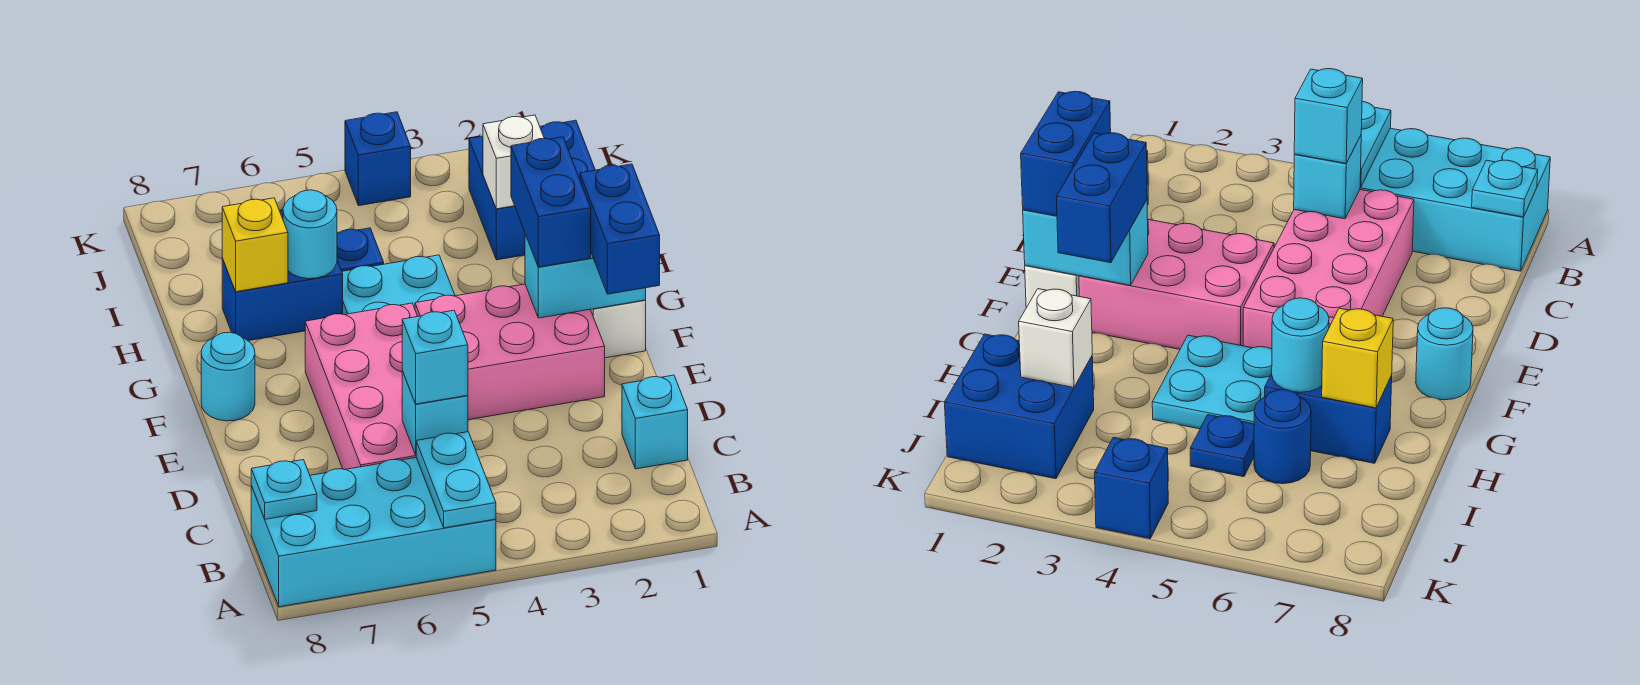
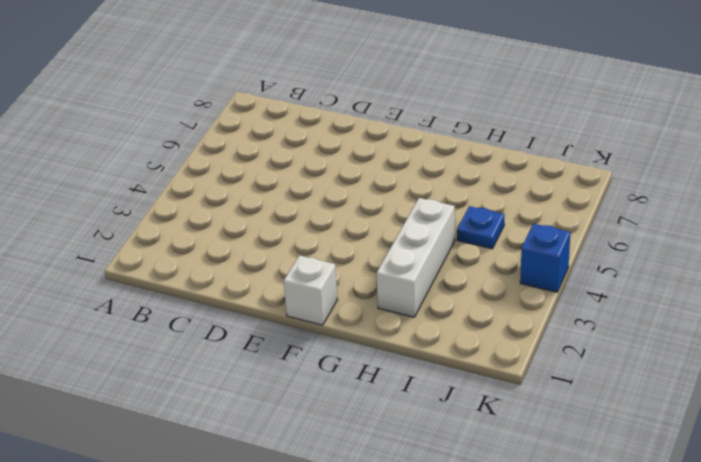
white brick H2:H4 level 1 -> cyan plate G4:H5 level 1
none -> cyan brick A5:B8 level 1
none -> cyan brick C1 level 1
none -> pink brick C5:F6 level 1

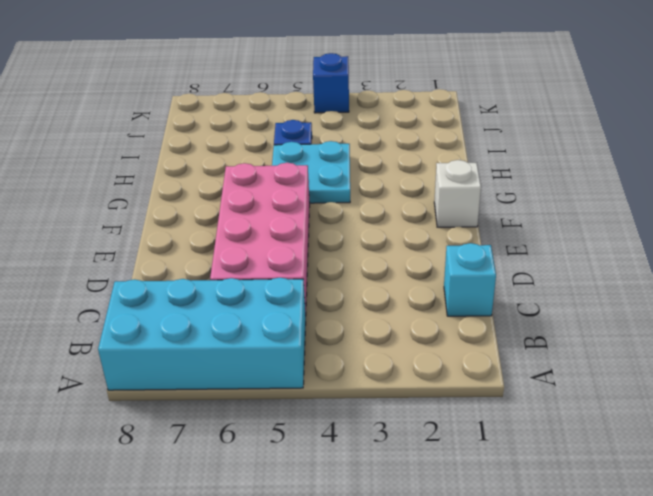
none -> pink brick E2:F4 level 1
none -> cyan round brick F8 level 1
none -> blue brick H6:H7 level 1

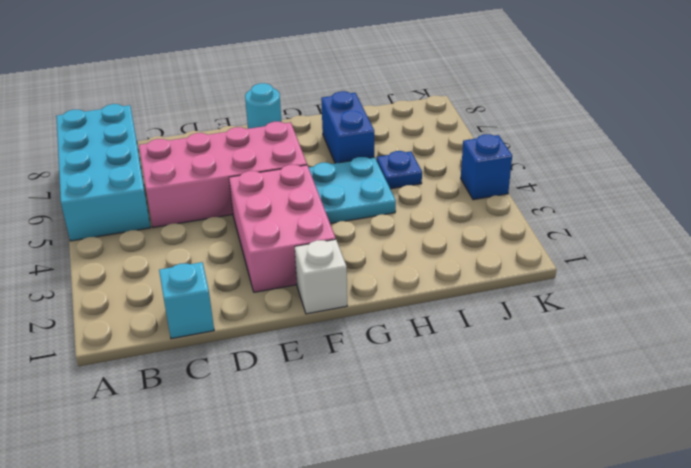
none -> blue brick I1:J2 level 1
none -> blue round brick I6 level 1
none -> cyan plate A5:B5 level 2

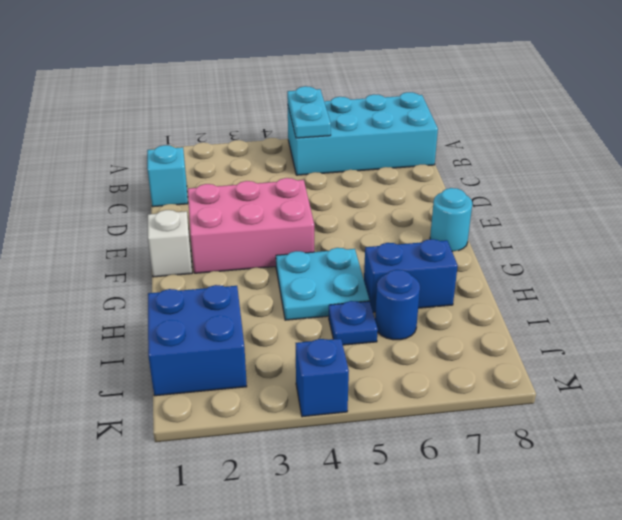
none -> pink brick C5:F6 level 1
none -> cyan plate B8 level 2
none -> cyan brick C5 level 2

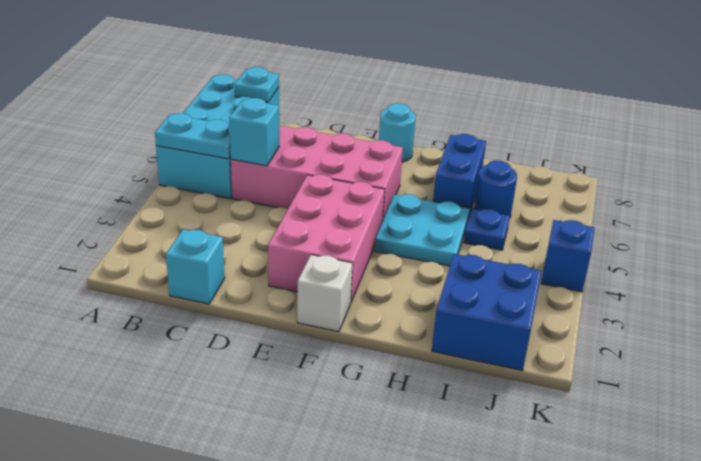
none -> cyan brick F1:F2 level 2
none -> cyan round brick H6 level 2
none -> yellow brick H7 level 2

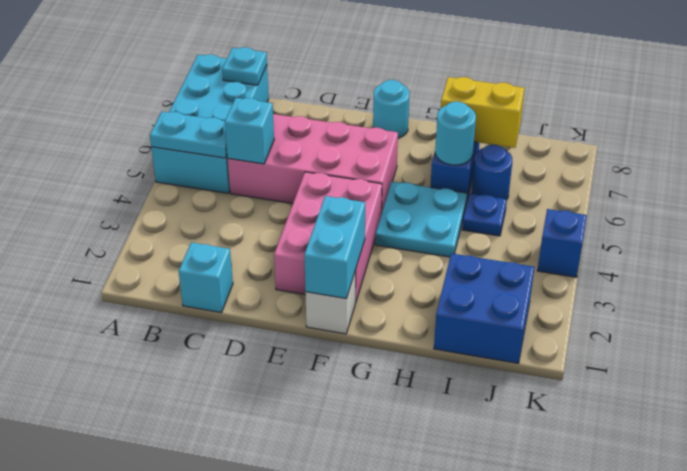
yellow brick H7:I7 level 2 -> yellow brick H7 level 2
none -> white brick I2 level 2
none -> cyan brick C5 level 3
none -> blue brick E1:F1 level 3

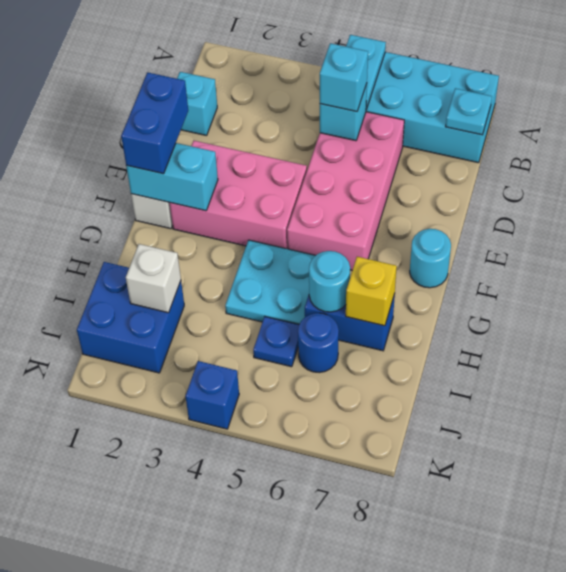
none -> blue brick F2:G2 level 3

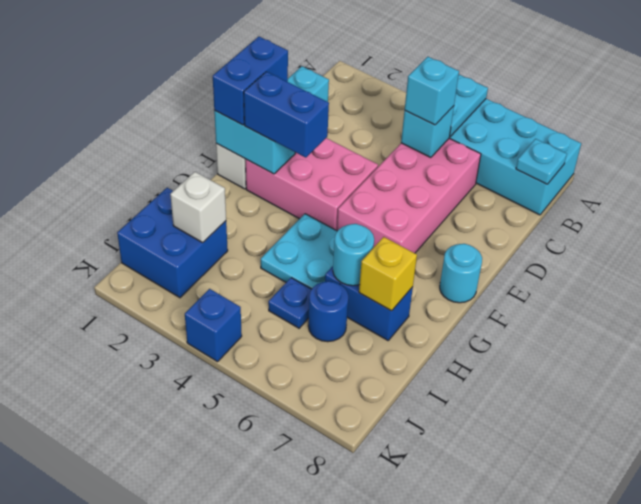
blue brick F2:F3 level 3 -> blue brick F2:G2 level 3

